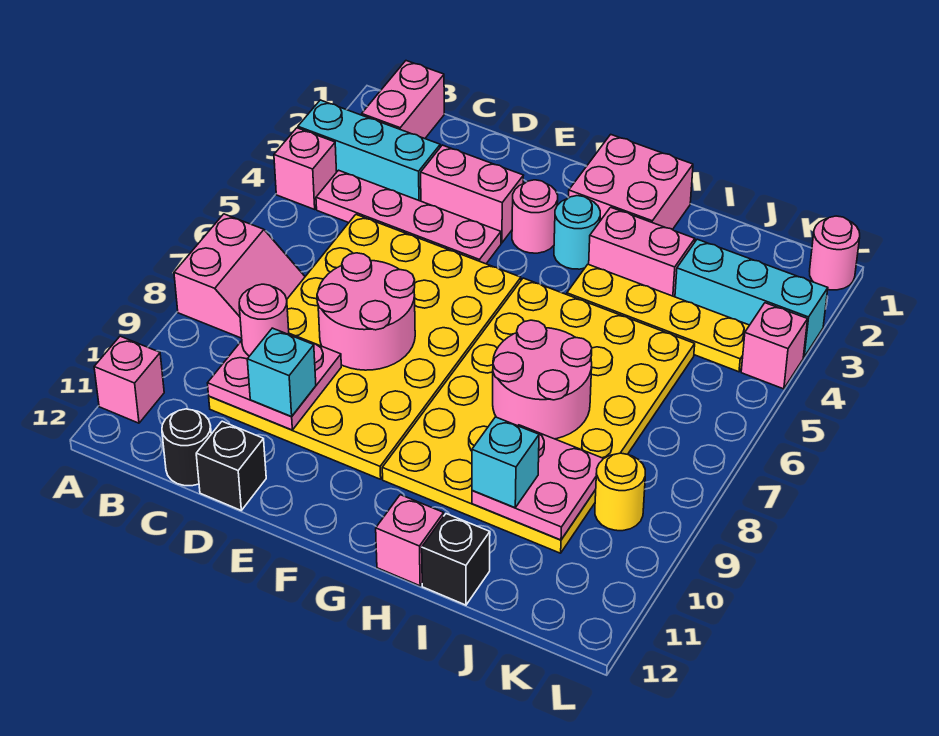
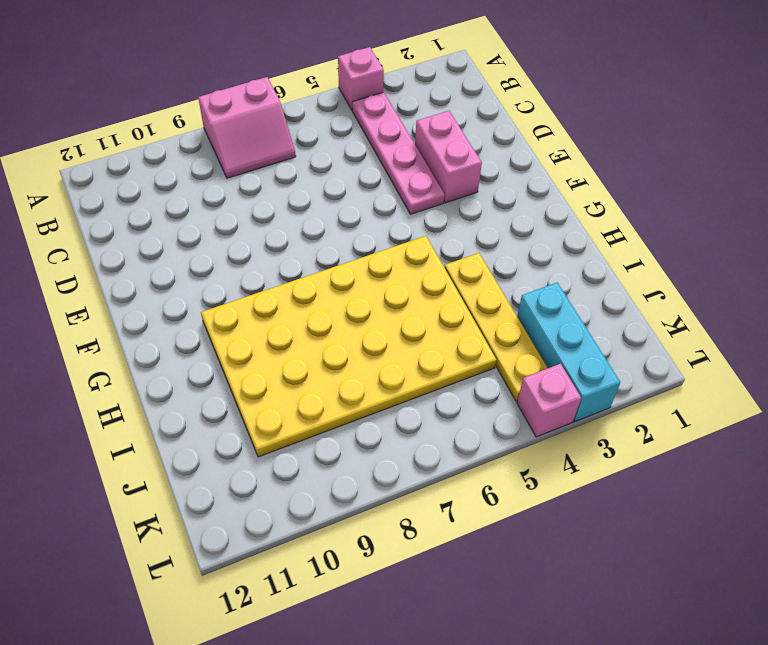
none -> cyan brick A3:C3 level 1
none -> pink brick A11 level 1
none -> pink brick B1:B2 level 1

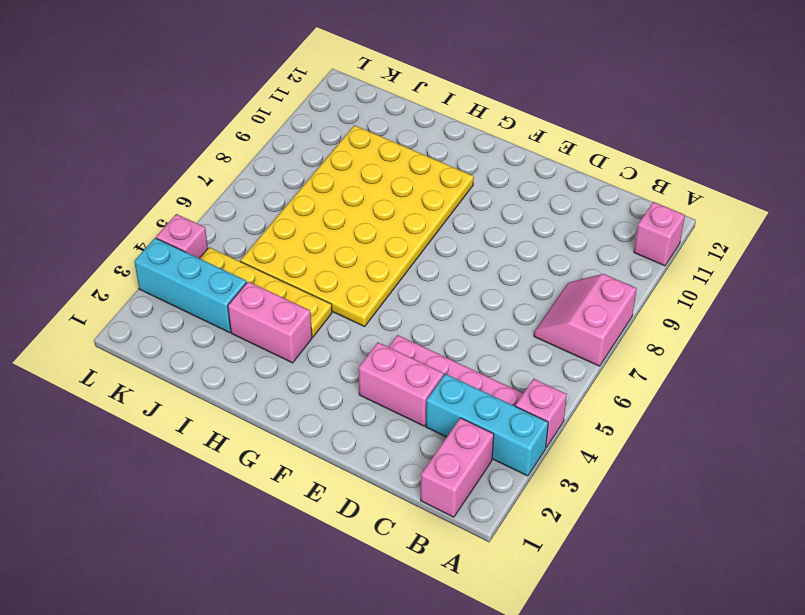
none -> yellow plate C5:F10 level 1
none -> black round brick C12 level 1
none -> black brick D12 level 1

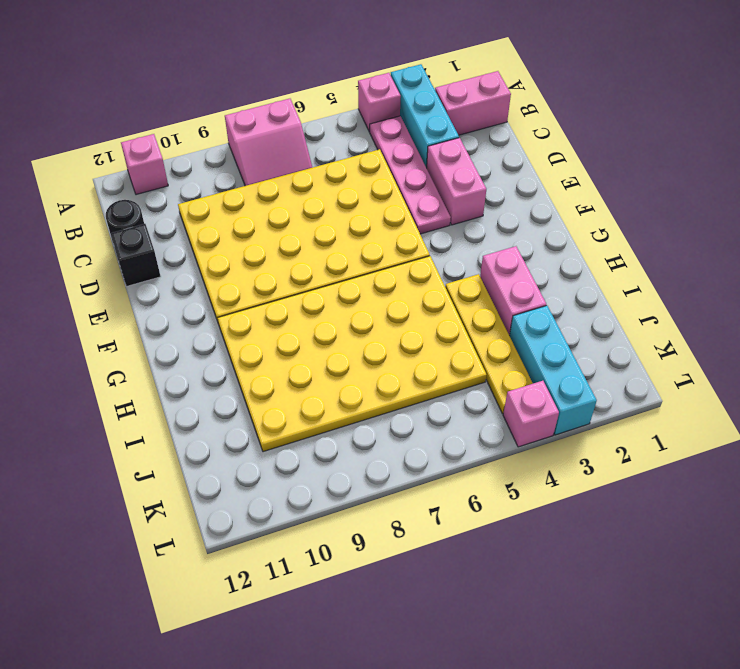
none -> pink round brick F3 level 1
none -> pink brick G1:H2 level 1
none -> cyan round brick G3 level 1

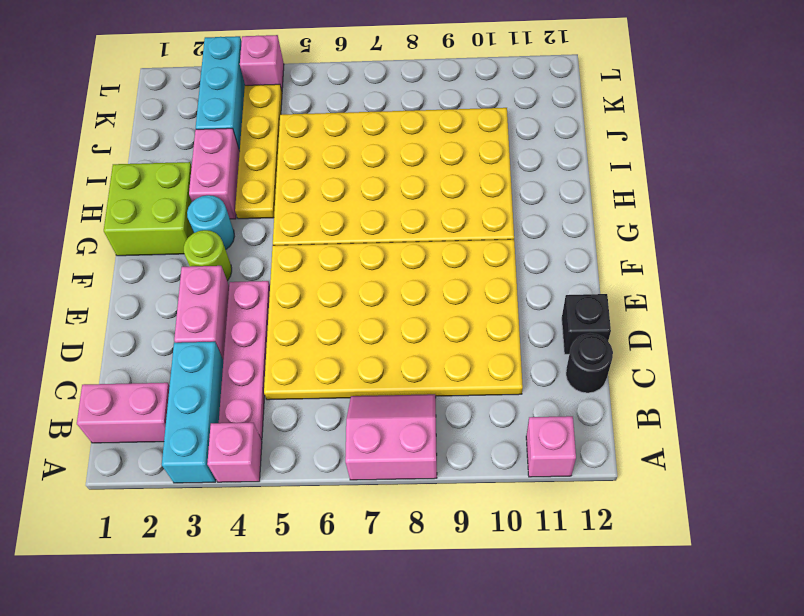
lime round brick F3 level 1 -> pink round brick F3 level 1
lime brick G1:H2 level 1 -> pink brick G1:H2 level 1
none -> pink brick H12 level 1
none -> black brick I12 level 1
none -> yellow round brick K9 level 1

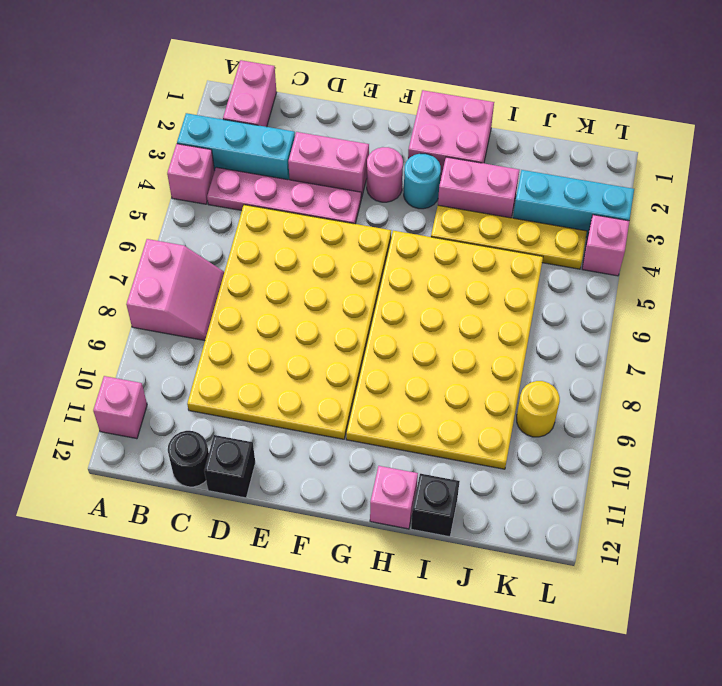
none -> pink round brick L1 level 1
none -> pink plate C9:D10 level 2
none -> pink round brick D7:E8 level 2

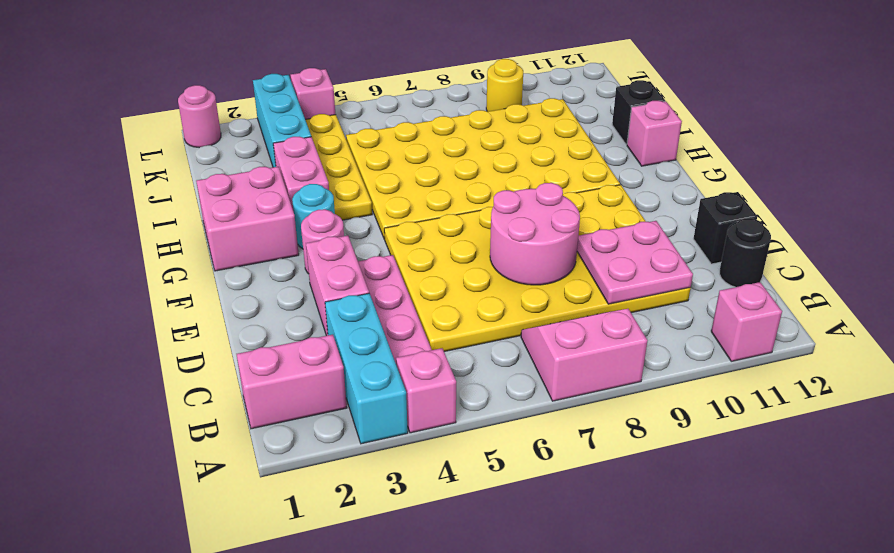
none -> pink round brick H7:I8 level 2
none -> pink plate I9:J10 level 2
none -> pink round brick C9 level 3

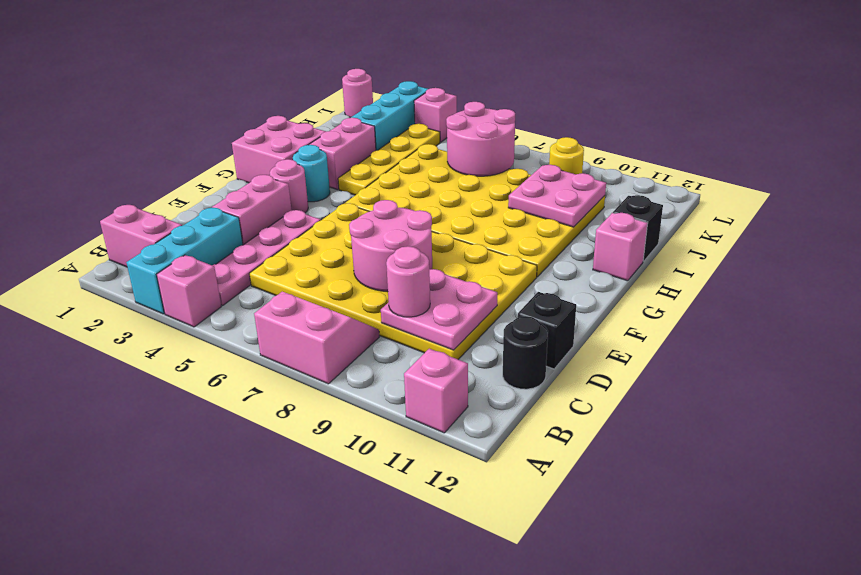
pink round brick J6:K7 level 2 -> pink round brick H7:I8 level 2
none -> cyan brick D10 level 3
none -> cyan brick I10 level 3

